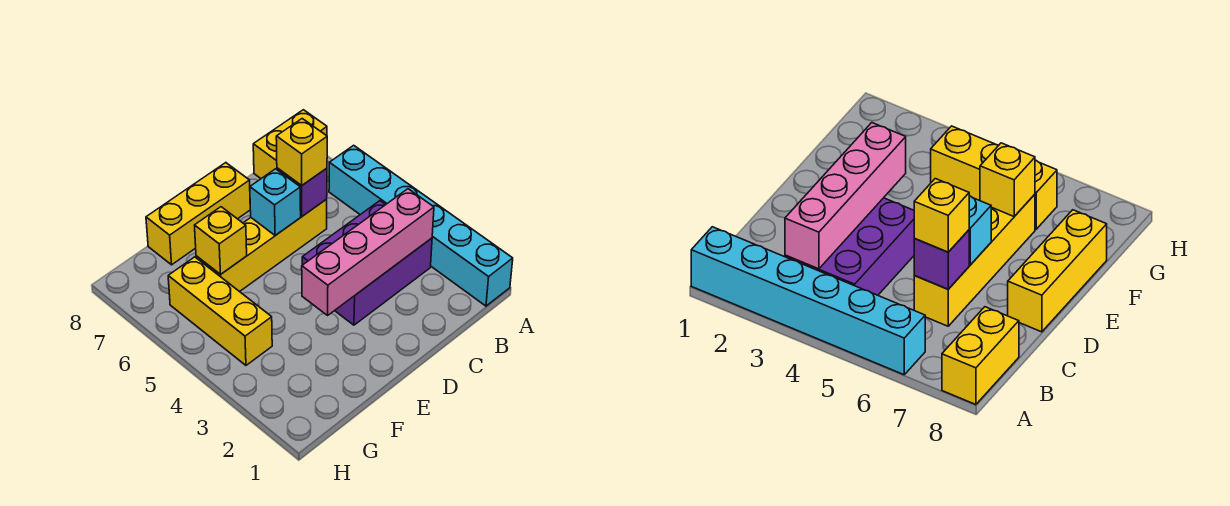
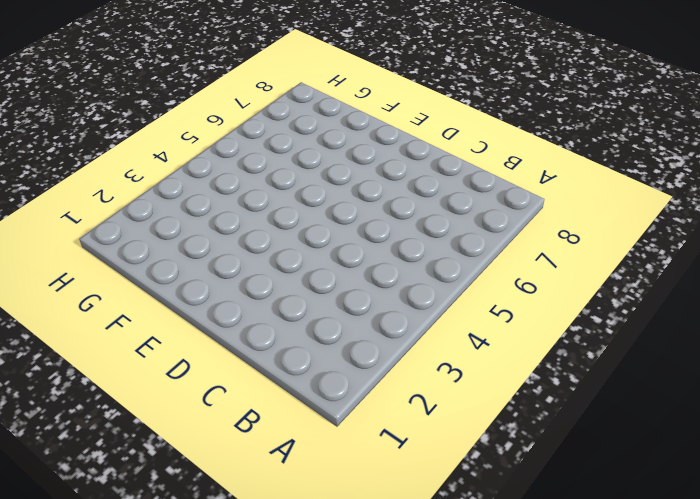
none -> cyan brick A1:A6 level 1
none -> yellow brick A8:B8 level 1

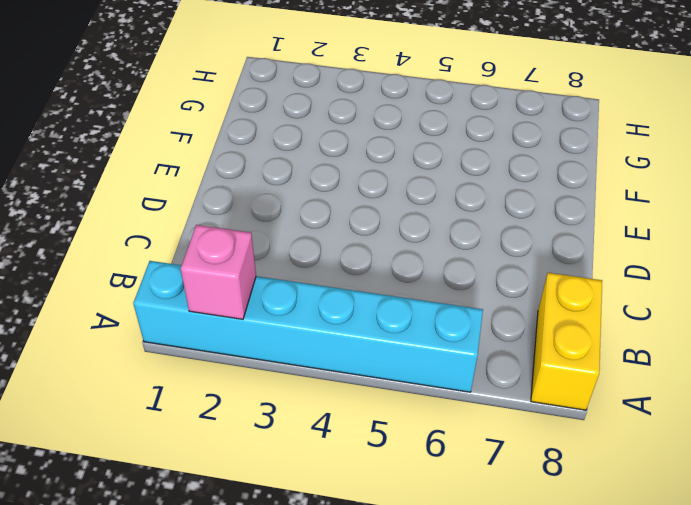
pink brick A2 level 2 -> none
none -> purple brick B3:D4 level 1
none -> yellow brick C6:F6 level 1

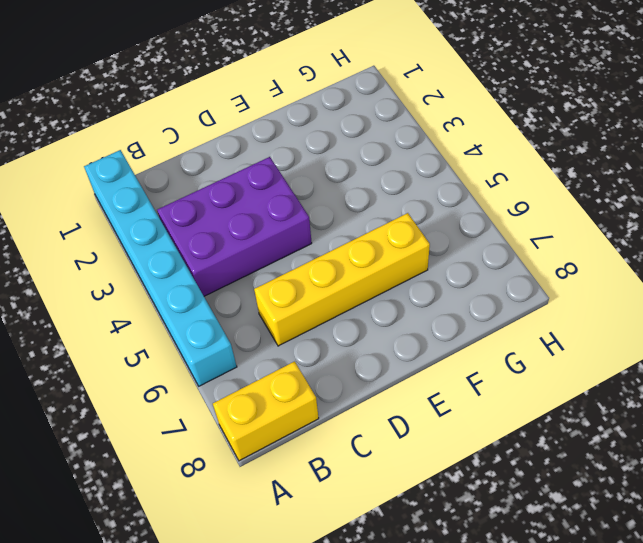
none -> yellow brick D8:F8 level 1
none -> yellow brick G4:G6 level 1

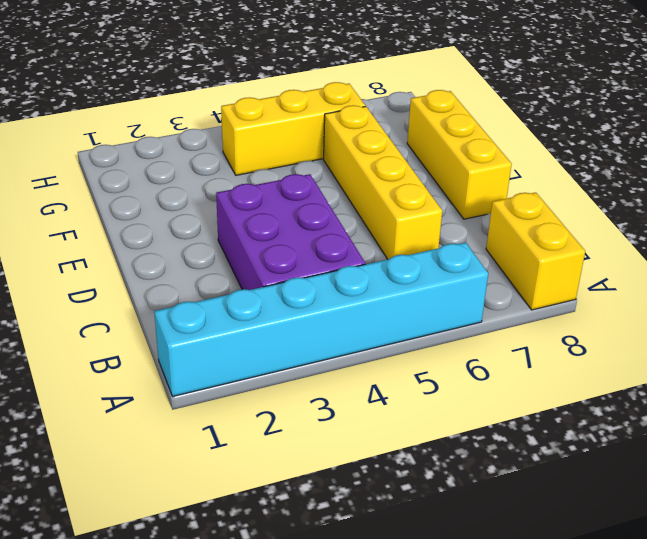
none -> pink brick B3:E3 level 2
none -> purple brick C6 level 2

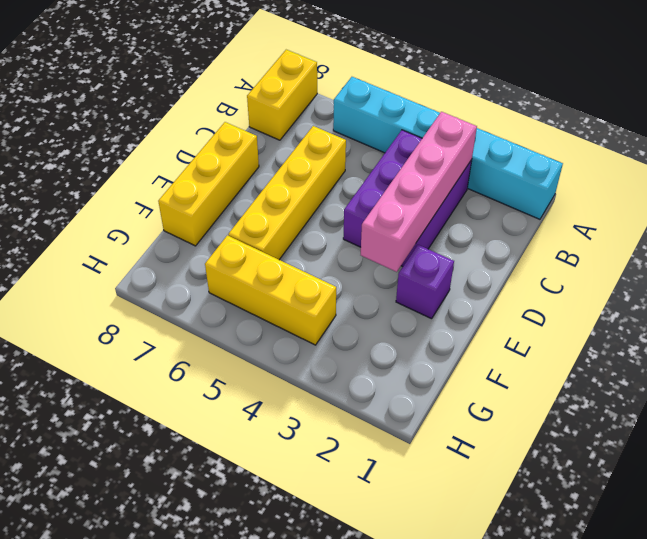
purple brick E2 level 1 -> purple brick C6 level 2
none -> cyan brick D6 level 2
none -> yellow brick F6 level 2

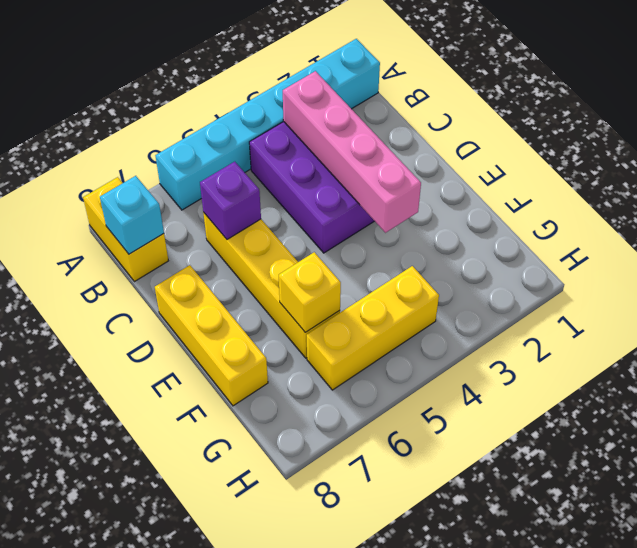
cyan brick B8 level 2 -> cyan brick D6 level 2
none -> yellow brick C6 level 3

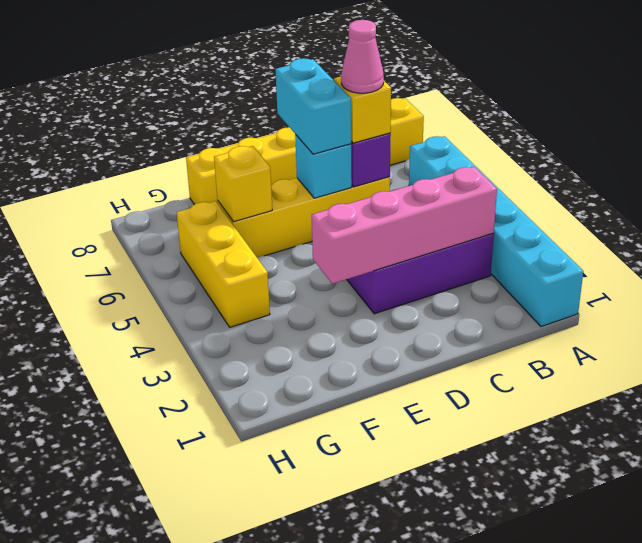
pink cone C6 level 4 -> none
cyan brick D6:D7 level 3 -> none

